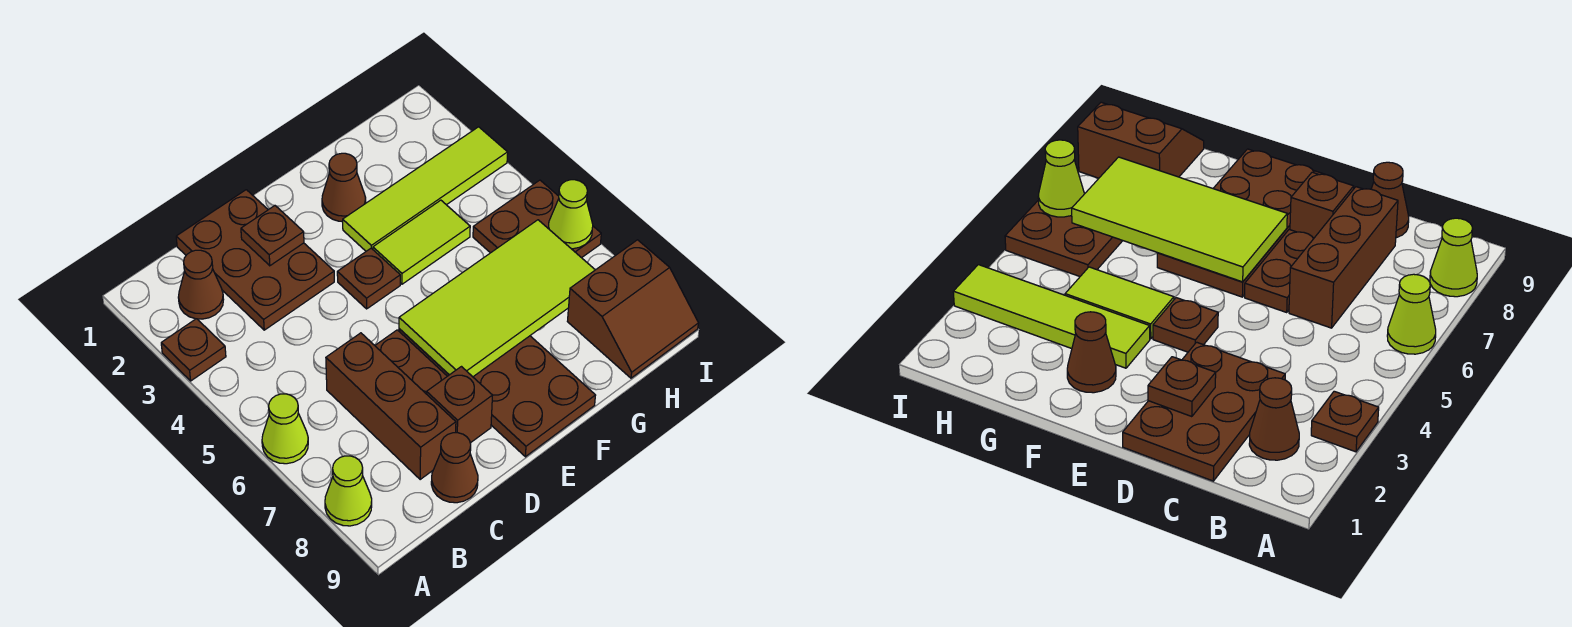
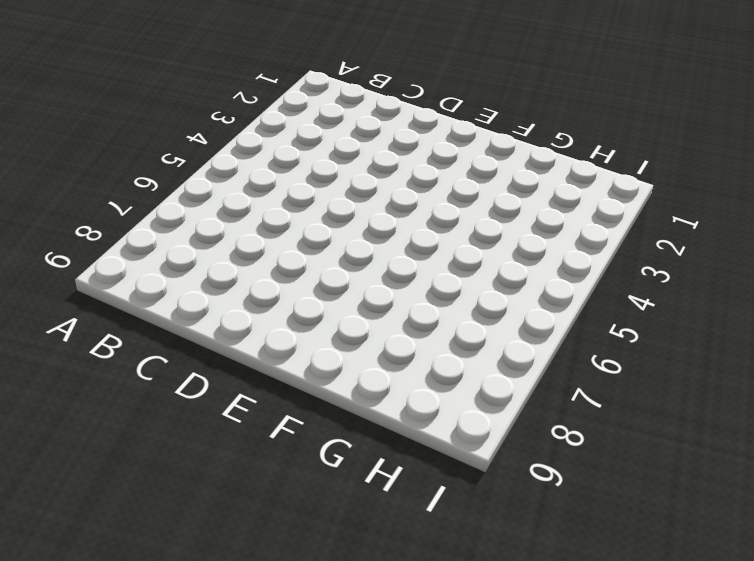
none -> brown plate A3 level 1
none -> lime cone A6 level 1
none -> lime cone A8 level 1

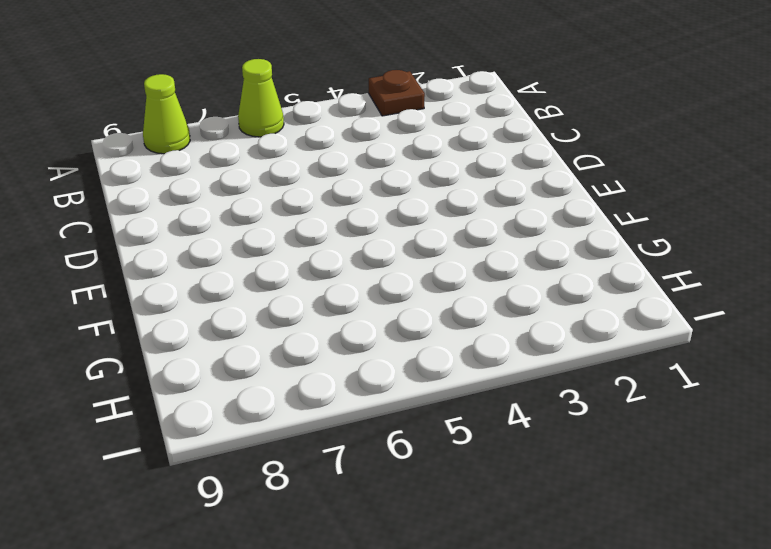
none -> brown cone B2 level 1
none -> brown plate C1:D3 level 1
none -> brown brick C6:C8 level 1

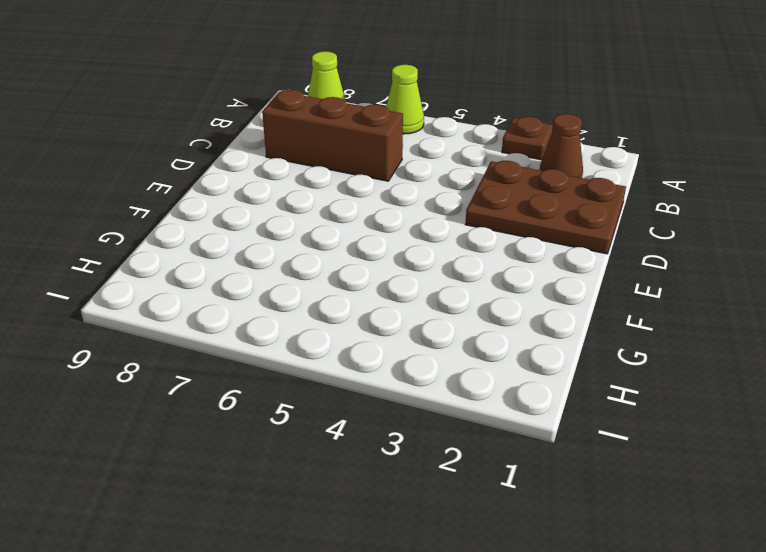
none -> brown cone C9 level 1
none -> brown plate D6:D7 level 1
none -> brown brick D8 level 1

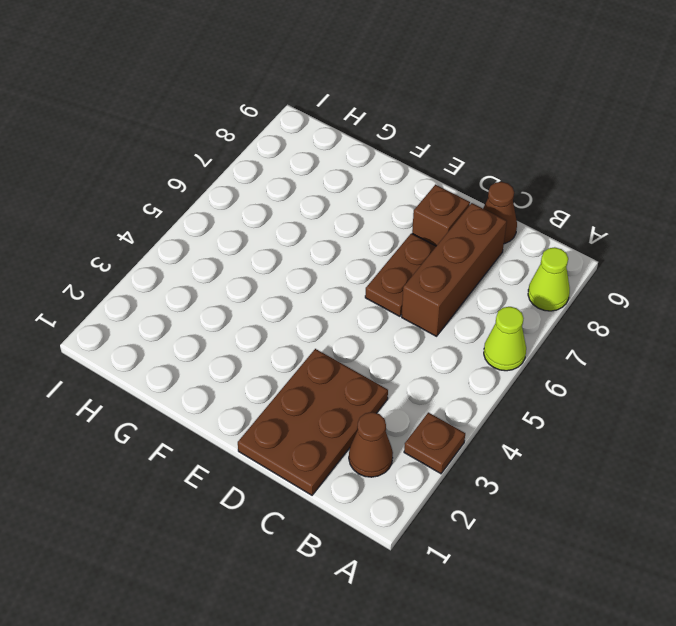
none -> brown plate E4 level 1
none -> brown plate E6:F9 level 1
none -> brown cone F2 level 1

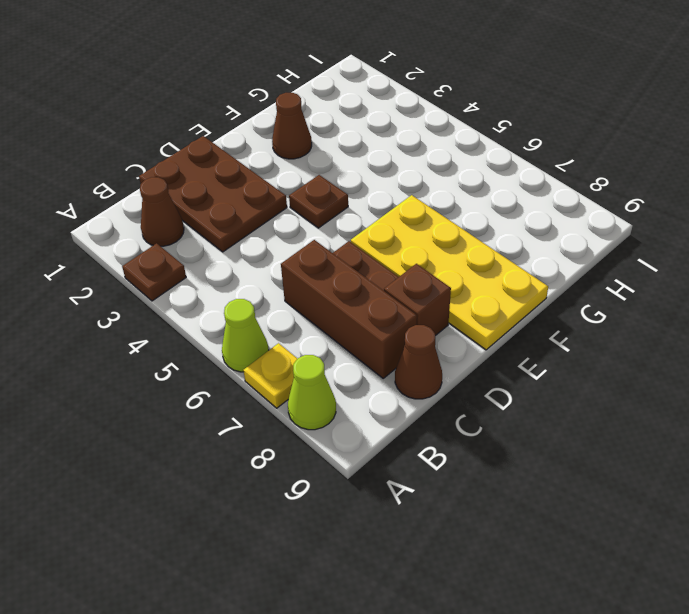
yellow plate A7 level 1 -> none
yellow plate E6:F9 level 1 -> brown plate E6:F9 level 1
none -> lime tile F3:I3 level 1
none -> lime tile F4:G4 level 1
none -> brown plate H5:I6 level 1

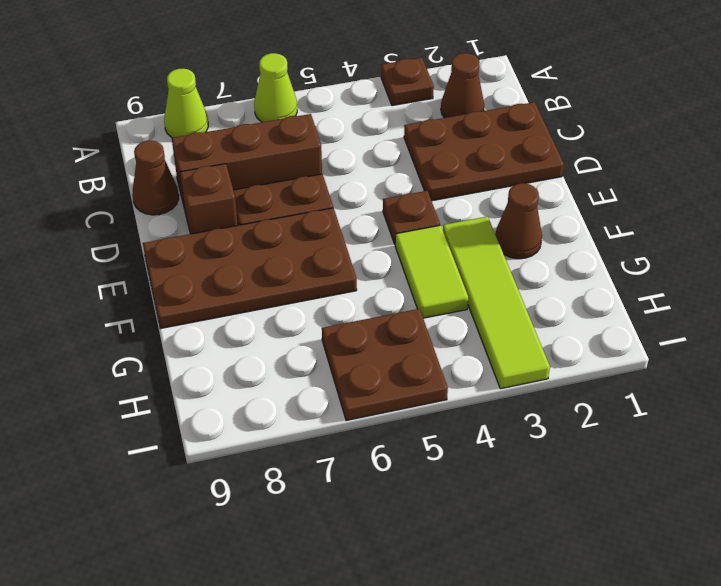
none -> brown slope H8:I9 level 1 top 8
none -> brown plate D2 level 2
none -> lime tile E6:H7 level 2

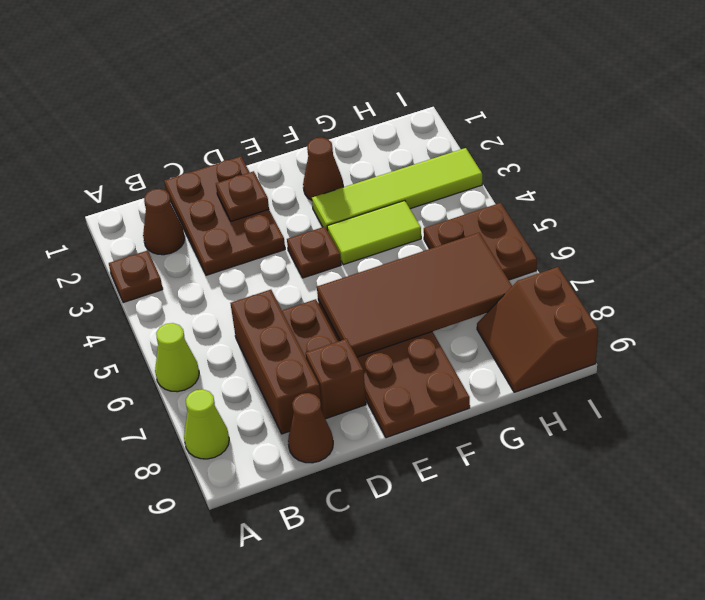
brown tile E6:H7 level 2 -> lime tile E6:H7 level 2
brown slope H8:I9 level 1 top I -> brown slope H8:I9 level 1 top 8
none -> lime cone I6 level 2

